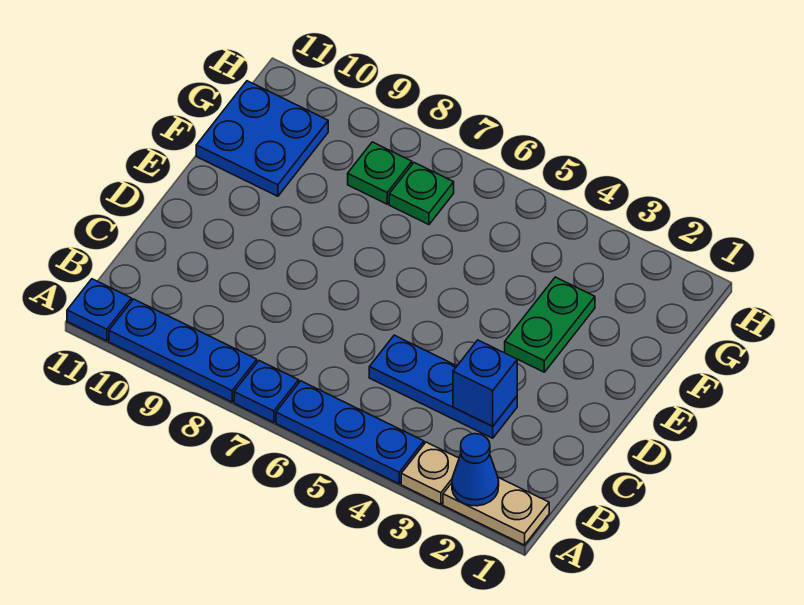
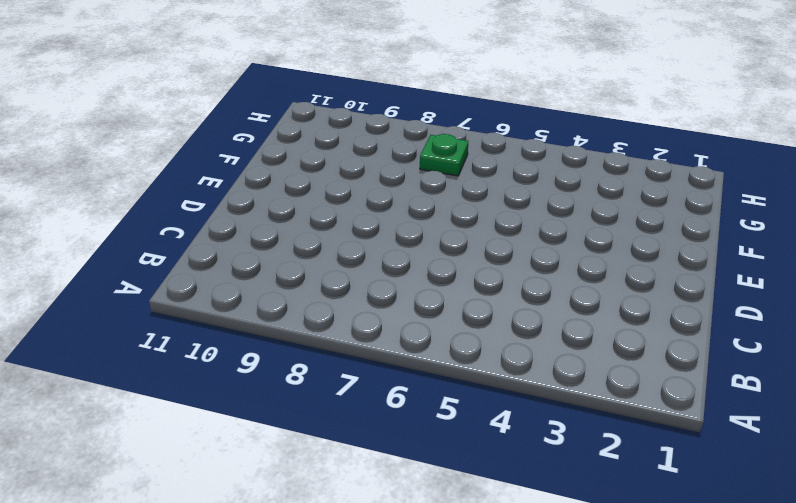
none -> tan plate A1:A2 level 1
none -> tan plate A3 level 1
none -> blue plate A4:A6 level 1

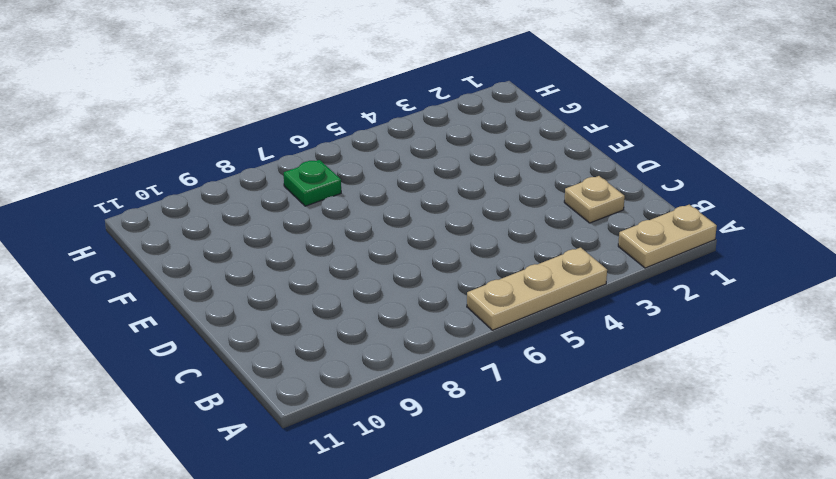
tan plate A4:A6 level 1 -> blue plate A4:A6 level 1
tan plate C2 level 1 -> tan plate A3 level 1
none -> blue plate A7 level 1
none -> blue plate A8:A10 level 1
none -> blue plate A11 level 1

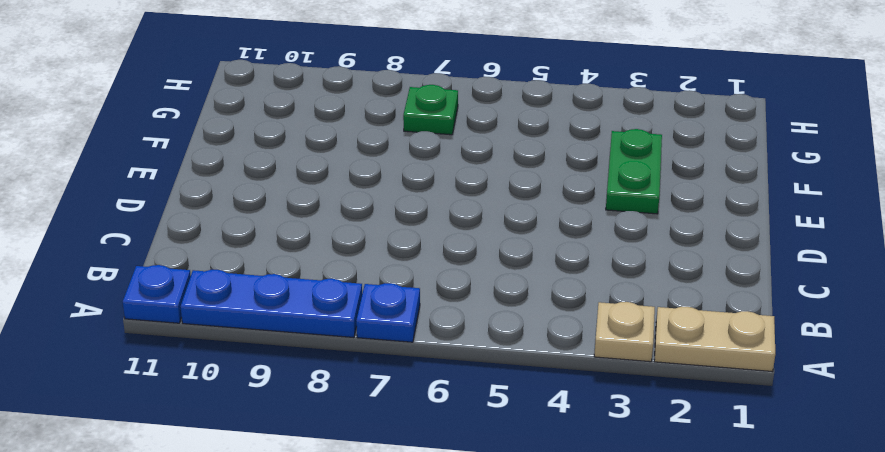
none -> blue plate A4:A6 level 1
none -> blue plate C3:C5 level 1
none -> blue plate F10:G11 level 1

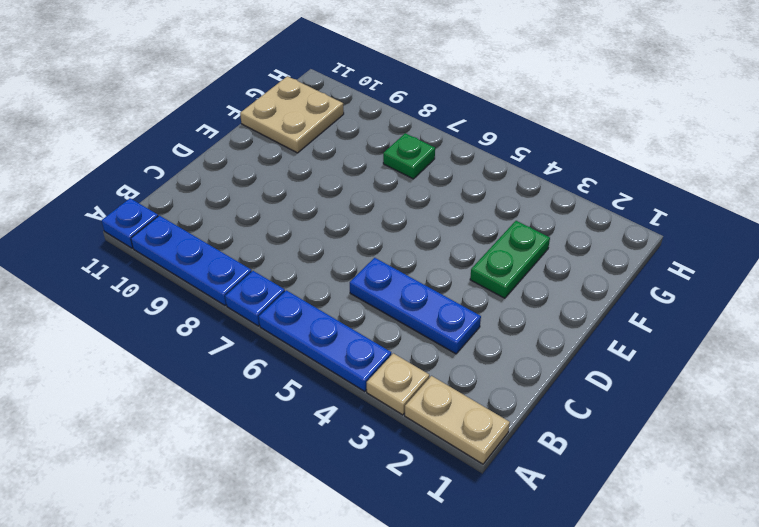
tan plate F10:G11 level 1 -> blue plate F10:G11 level 1
none -> green plate G8 level 1
none -> blue cone A2 level 2
none -> blue brick C3 level 2

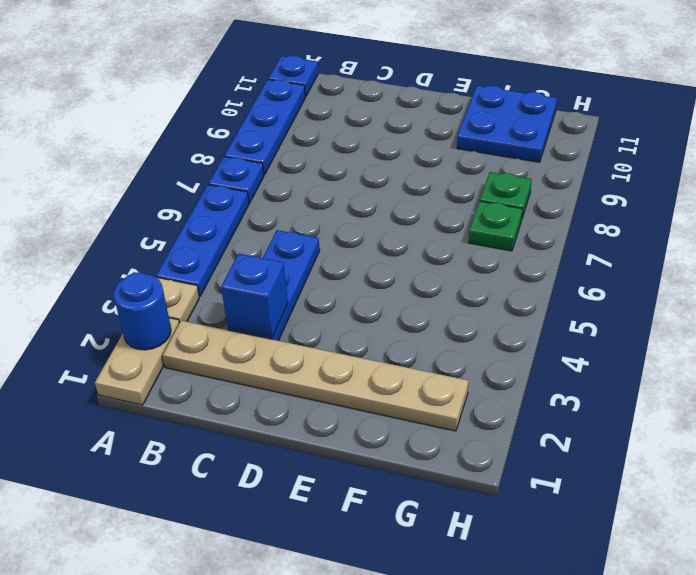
blue round brick A2 level 2 -> blue cone A2 level 2
tan plate B2:G2 level 1 -> none
none -> green plate E3:F3 level 1

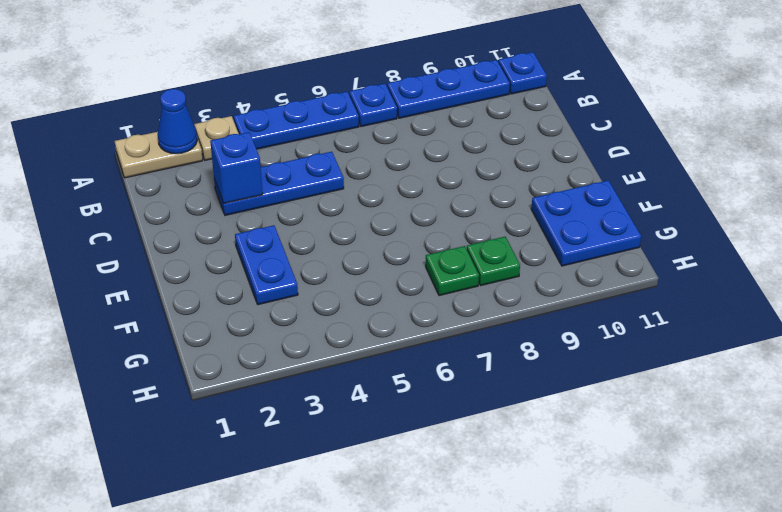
blue plate E3:F3 level 1 -> green plate E3:F3 level 1

